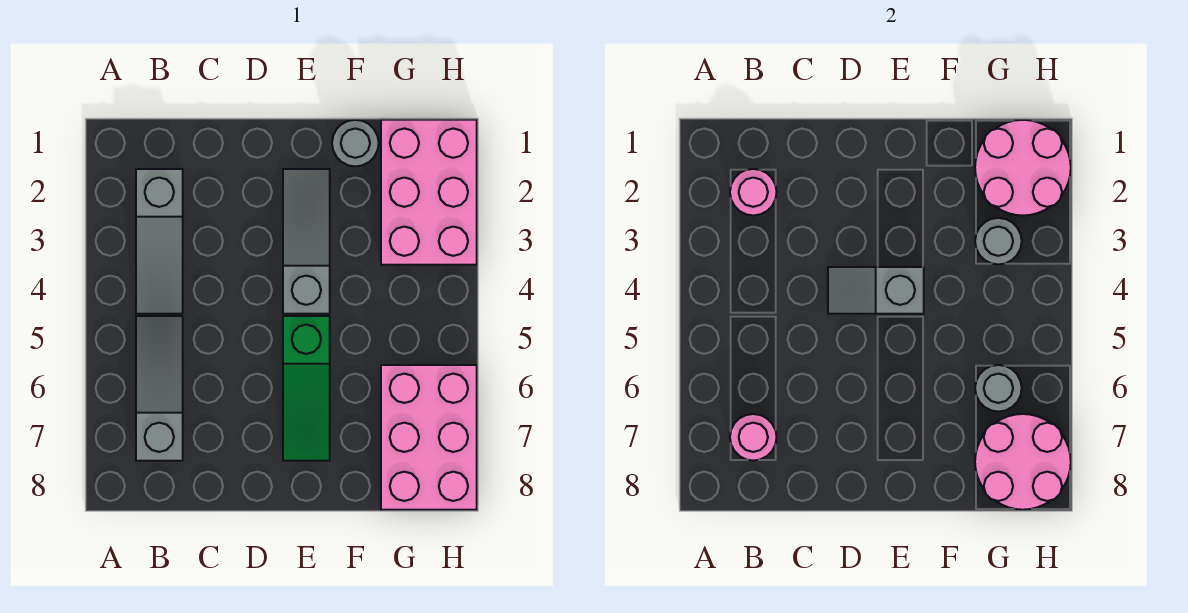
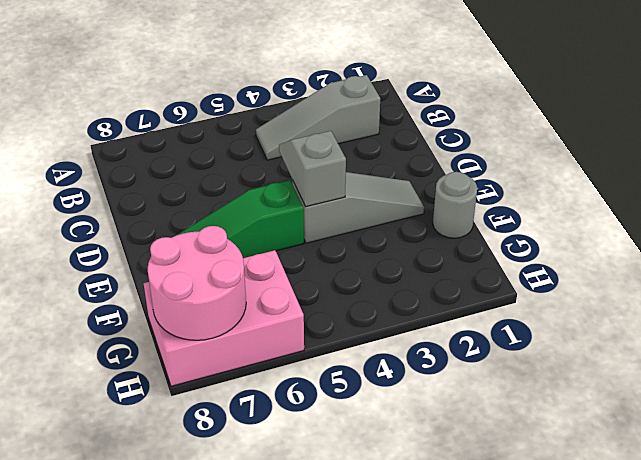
none -> grey slope B5:B7 level 1 top 7
none -> pink brick G1:H3 level 1
none -> pink round brick B2 level 2

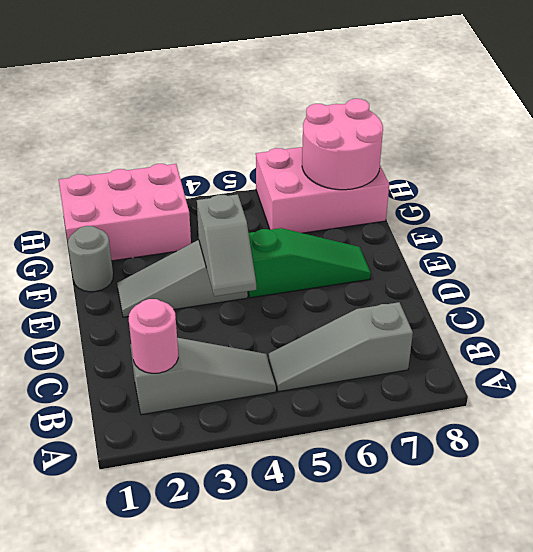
none -> pink round brick B7 level 2
none -> pink round brick G1:H2 level 2
none -> grey round brick G3 level 2

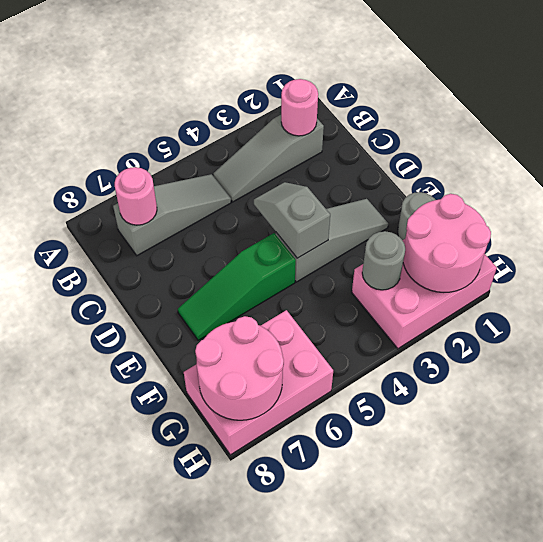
none -> grey round brick G6 level 2

